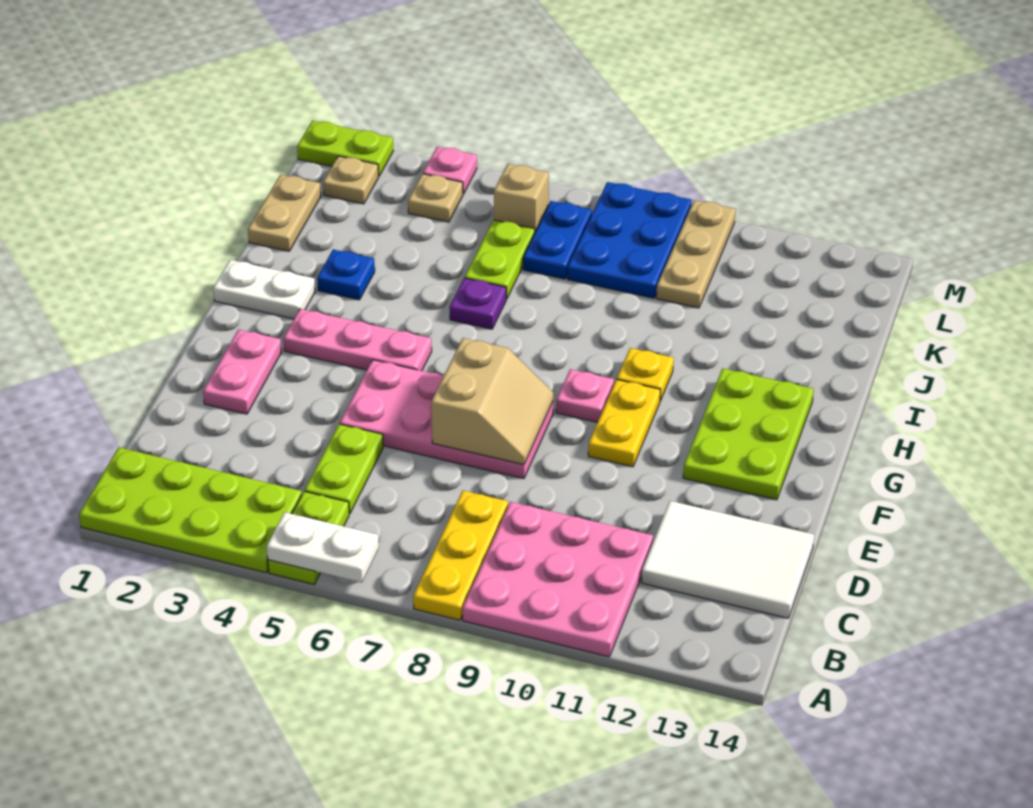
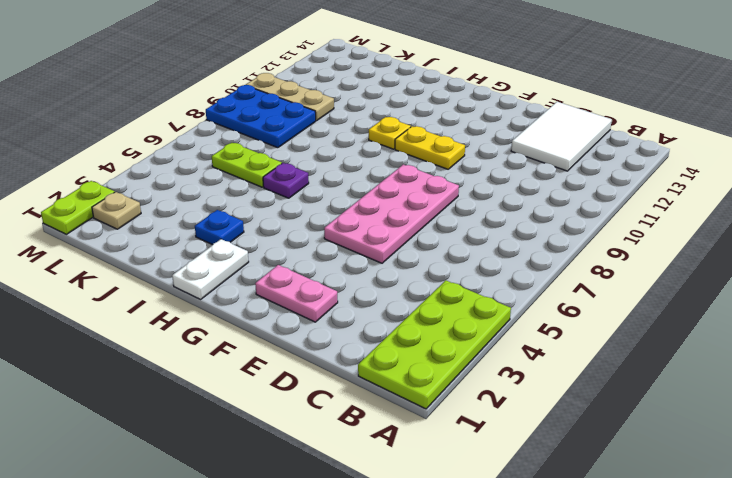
none -> lime plate A5:B5 level 1
none -> yellow plate A8:C8 level 1
none -> pink plate A9:C11 level 1

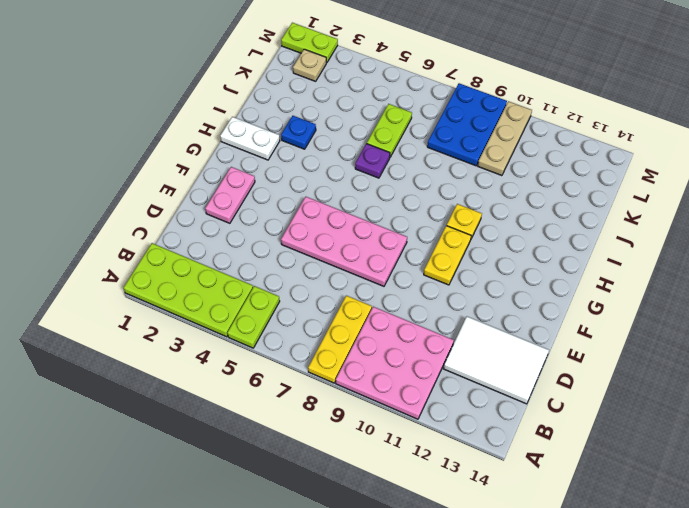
none -> lime plate C5:D5 level 1
none -> lime plate F12:H13 level 1
none -> pink plate G3:G5 level 1

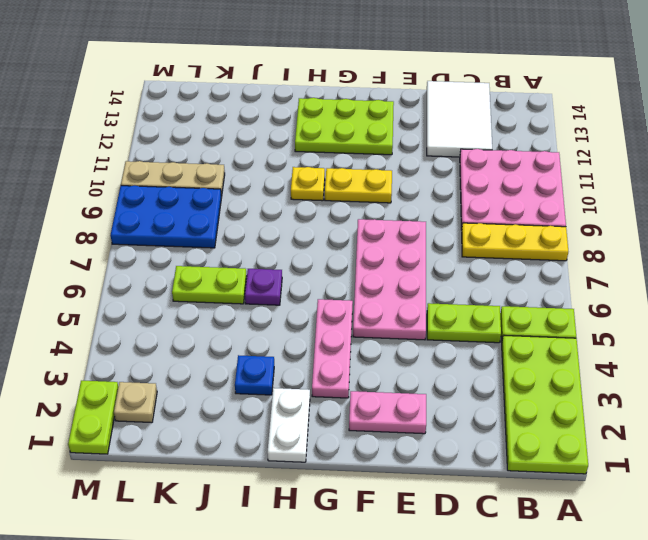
none -> pink plate G9 level 1
none -> tan plate J1:K1 level 1
none -> blue plate K7:L7 level 1

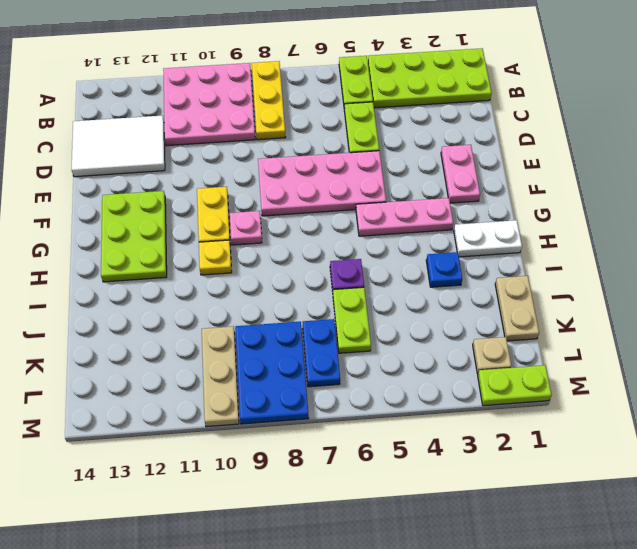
none -> tan plate L4 level 1
none -> tan brick L6 level 1
none -> pink plate M4 level 1

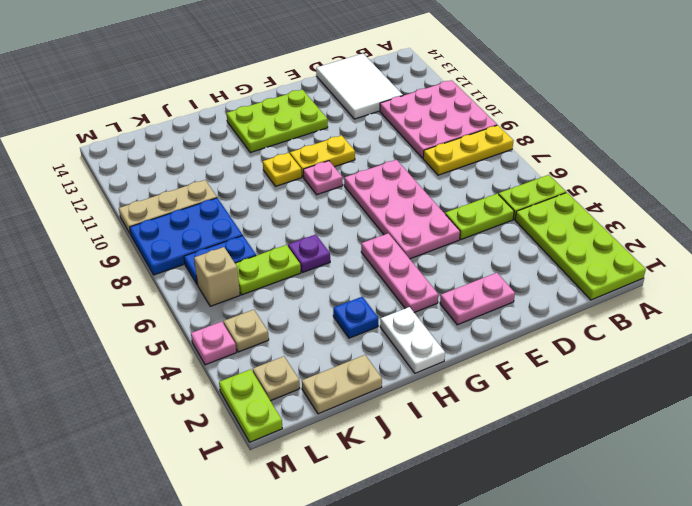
none -> white plate A5:A6 level 2
none -> tan slope E7:F8 level 2 top 7

